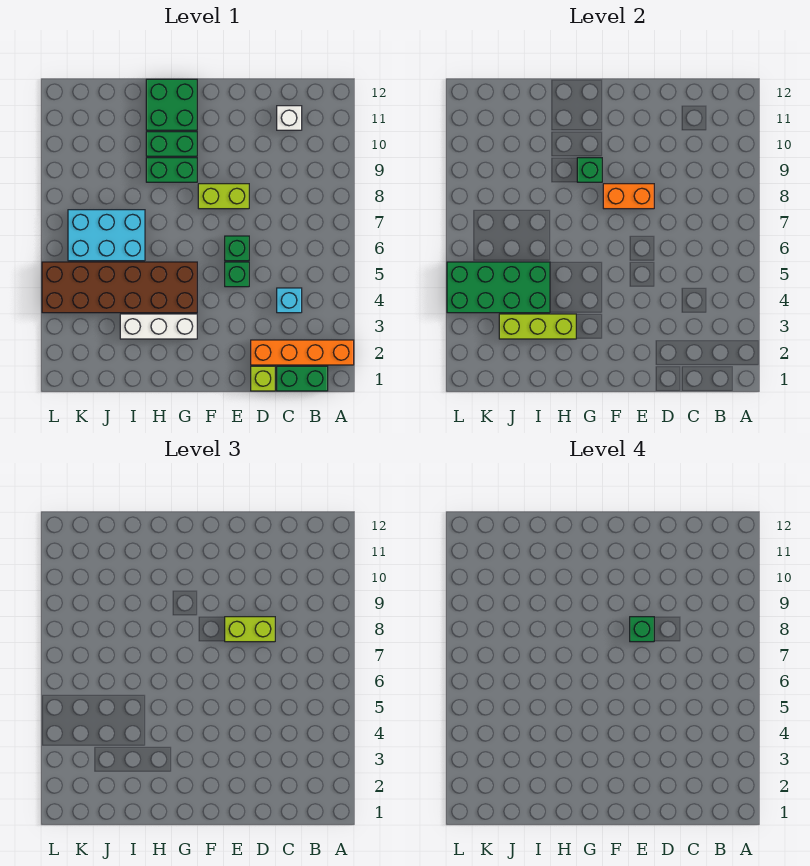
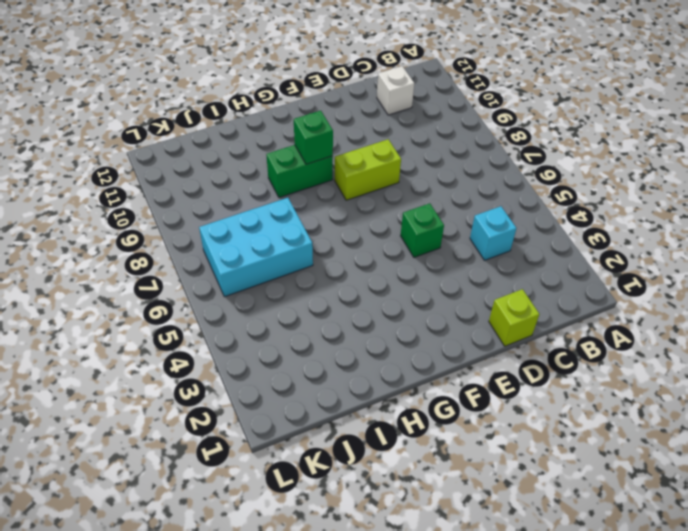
none -> orange brick A2:D2 level 1
none -> green brick B1:C1 level 1
none -> green brick E6 level 1

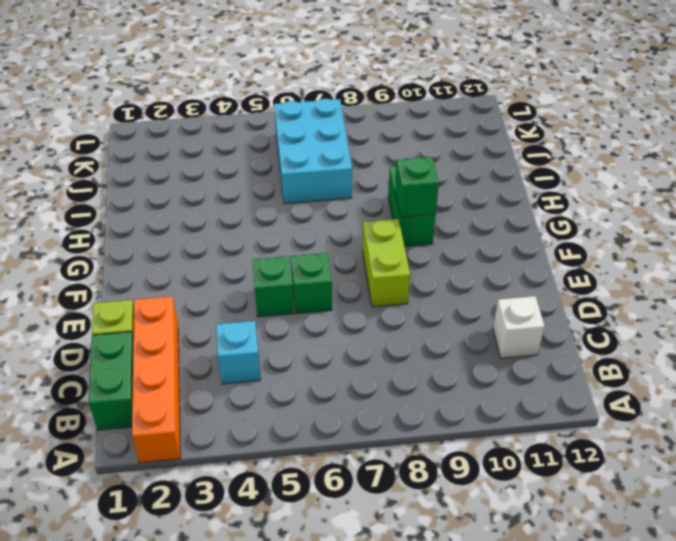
none -> white brick G3:I3 level 1
none -> brown brick G4:L5 level 1
none -> green brick G10:H10 level 1

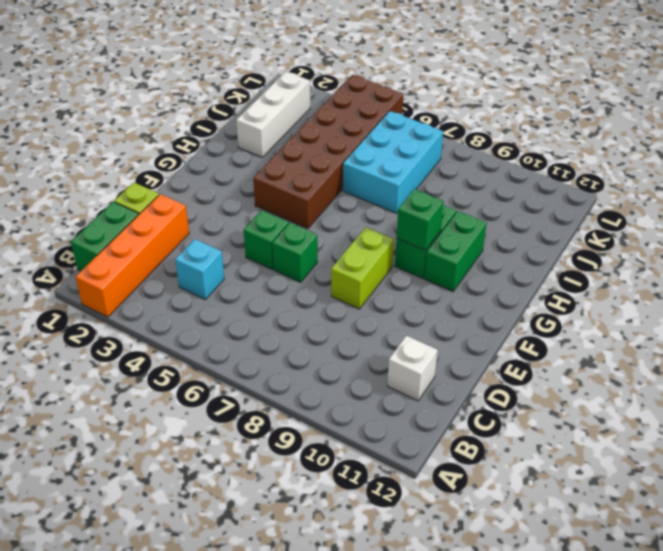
white brick I2:K2 level 1 -> white brick G3:I3 level 1
none -> green brick G11:H12 level 1
none -> orange brick E8:F8 level 2
none -> lime brick H3:J3 level 2

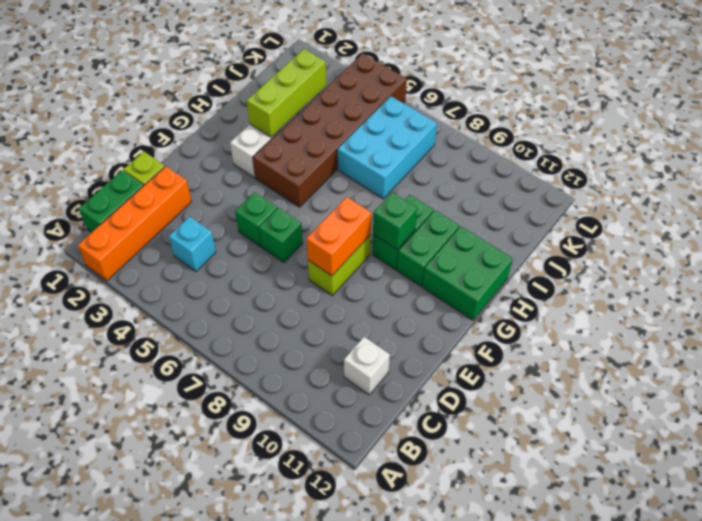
none -> green brick I4:L5 level 2
none -> lime brick D8:E8 level 3
none -> green brick E8 level 4

